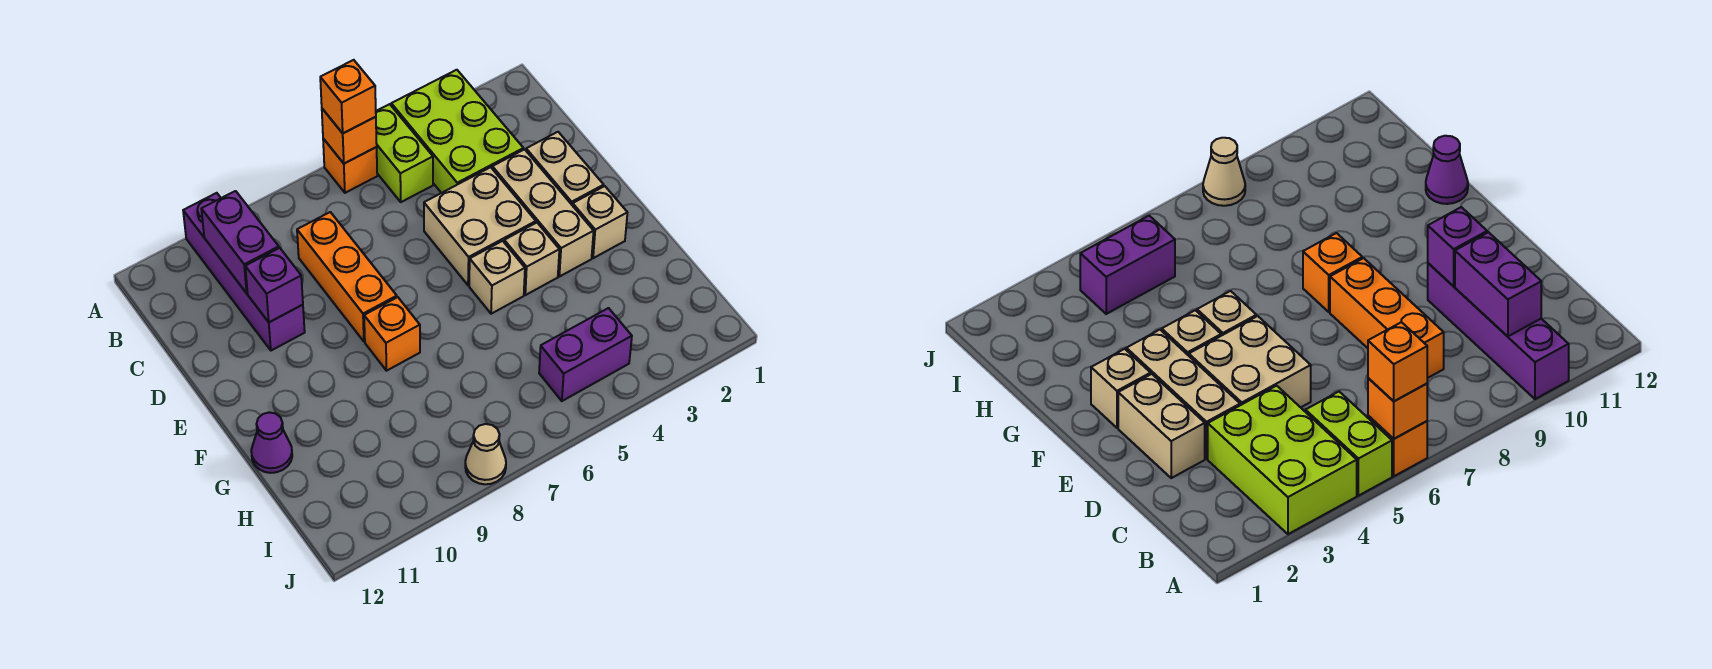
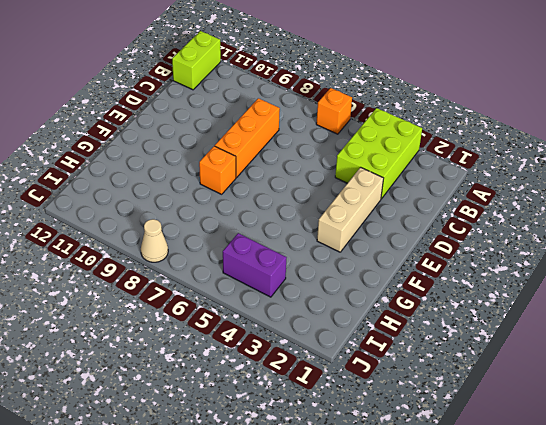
lime brick A12:B12 level 1 -> lime brick A5:B5 level 1
none -> purple brick A10:D10 level 1
none -> tan brick D2:E2 level 1
none -> tan brick D4:E5 level 1

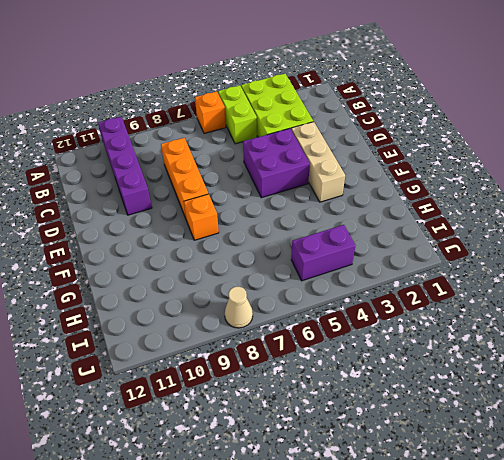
purple brick D4:E5 level 1 -> tan brick D4:E5 level 1
none -> tan brick D2:E2 level 1
none -> tan brick F2 level 1
none -> tan brick F4 level 1

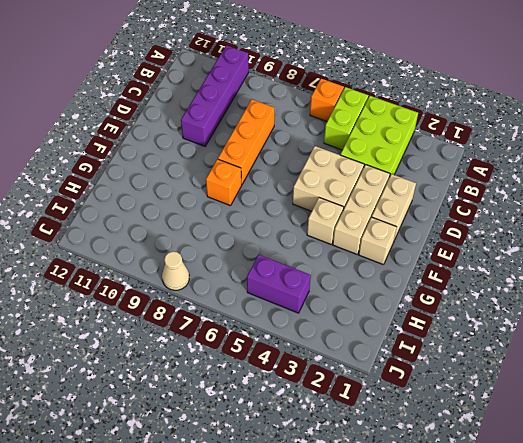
none -> tan brick F5 level 1
none -> purple cone G12 level 1
none -> orange brick A6 level 2

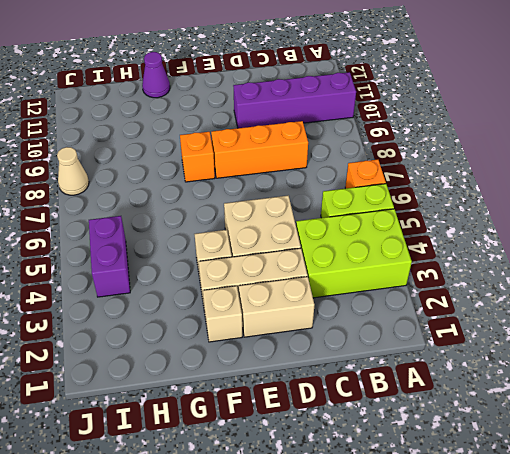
none -> tan brick F5 level 1
none -> orange brick A6 level 2
none -> purple brick B10:C10 level 2

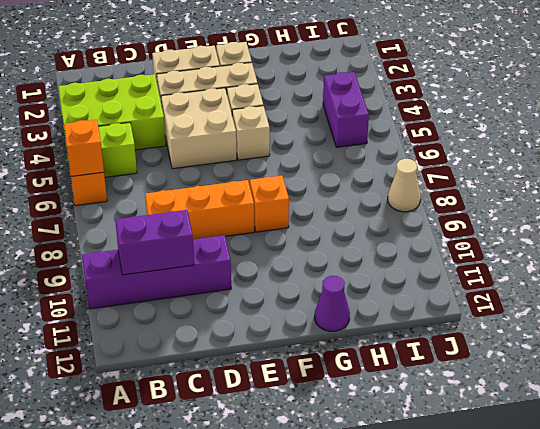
none -> purple brick D10 level 2
none -> orange brick A6 level 3

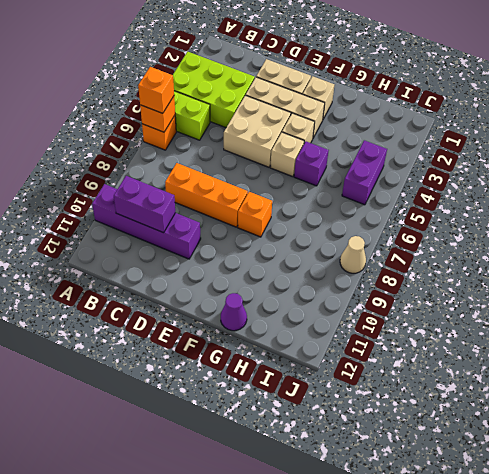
purple brick G5 level 1 -> purple brick D10 level 2

